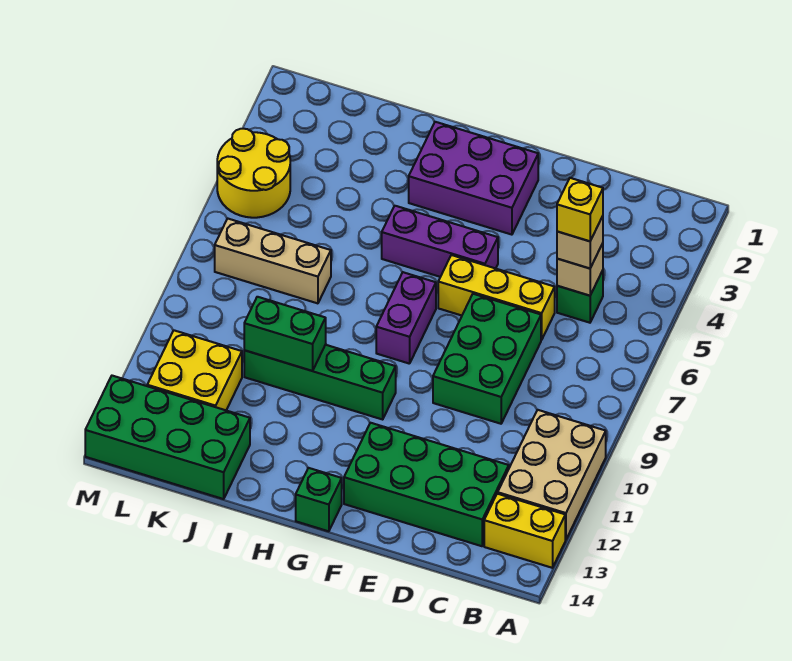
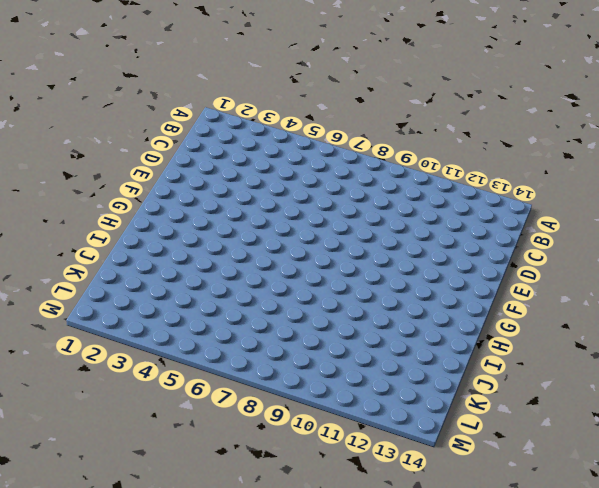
none -> tan brick A10:B12 level 1
none -> yellow brick A13:B13 level 1
none -> green brick C5 level 1

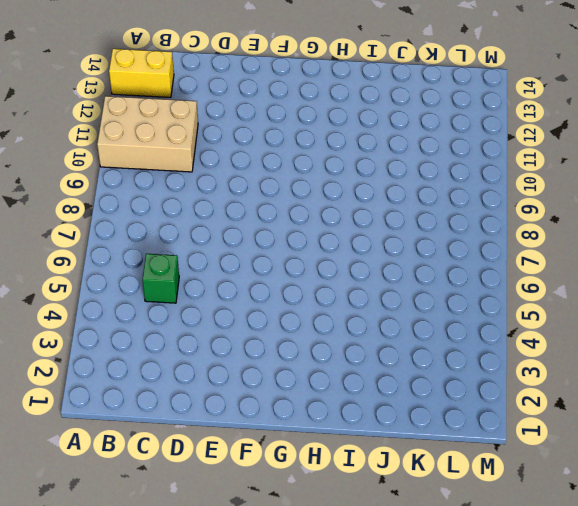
tan brick A10:C11 level 1 -> tan brick A10:B12 level 1
none -> green brick C12:F13 level 1
none -> yellow brick D6:F6 level 1
none -> green brick D7:E9 level 1

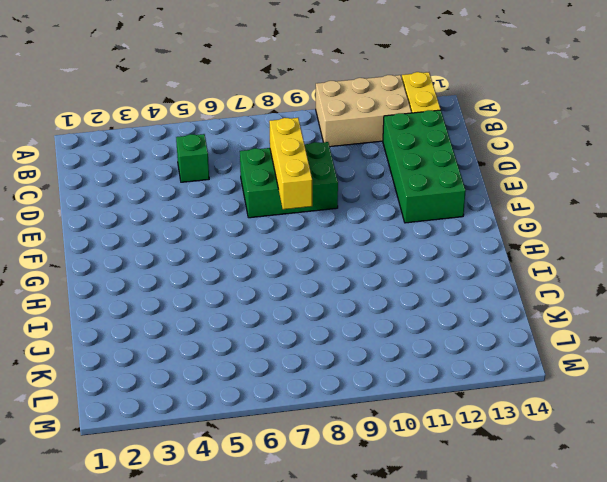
yellow brick D8:F8 level 2 -> yellow brick D6:F6 level 1
none -> purple brick F2:H3 level 1
none -> purple brick F5:H5 level 1
none -> purple brick G7:G8 level 1

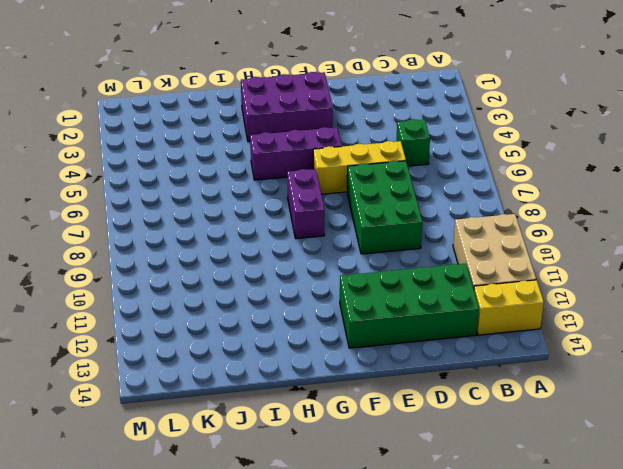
none -> green brick G10:J10 level 1
none -> green brick G14 level 1
none -> tan brick J7:L7 level 1

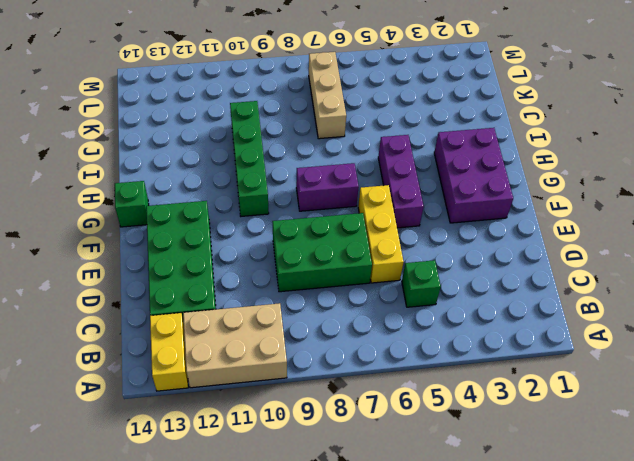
none -> green brick J13:M14 level 1
none -> yellow brick K11:L12 level 1
none -> yellow round brick L4:M5 level 1

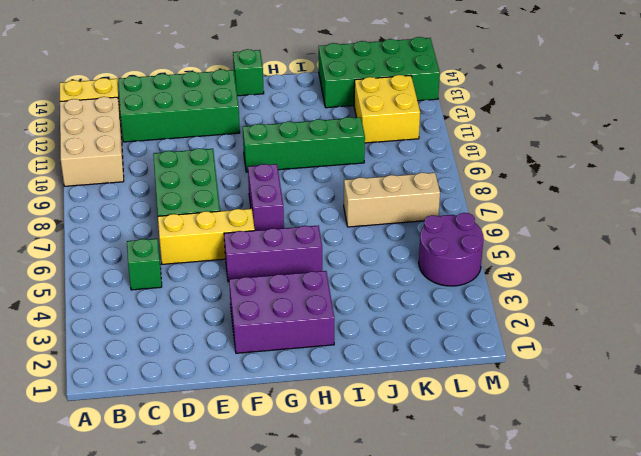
purple round brick L4:M5 level 1 -> yellow round brick L4:M5 level 1
none -> tan brick C5 level 2
none -> green brick I10:J10 level 2
none -> tan brick C5 level 3

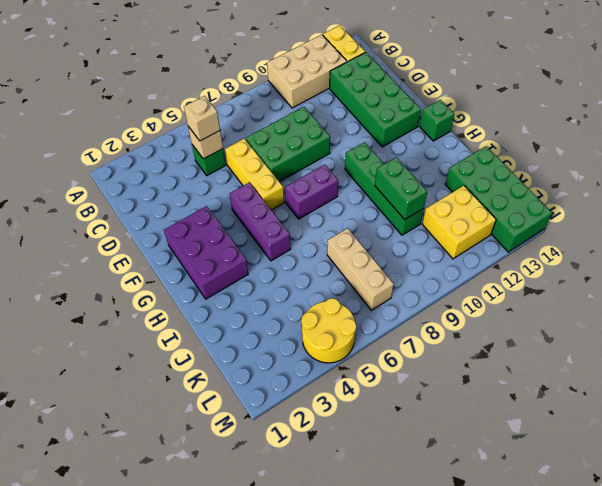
none -> yellow brick C5 level 4

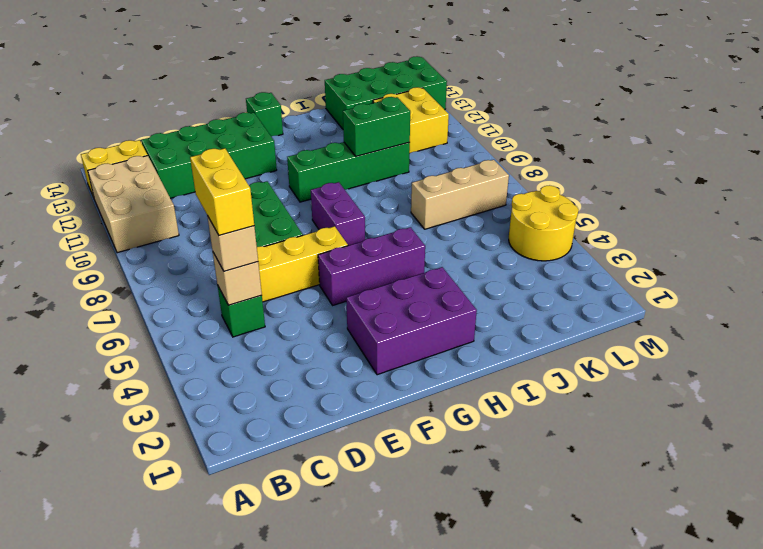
yellow brick C5:C6 level 4 -> yellow brick C5 level 4

